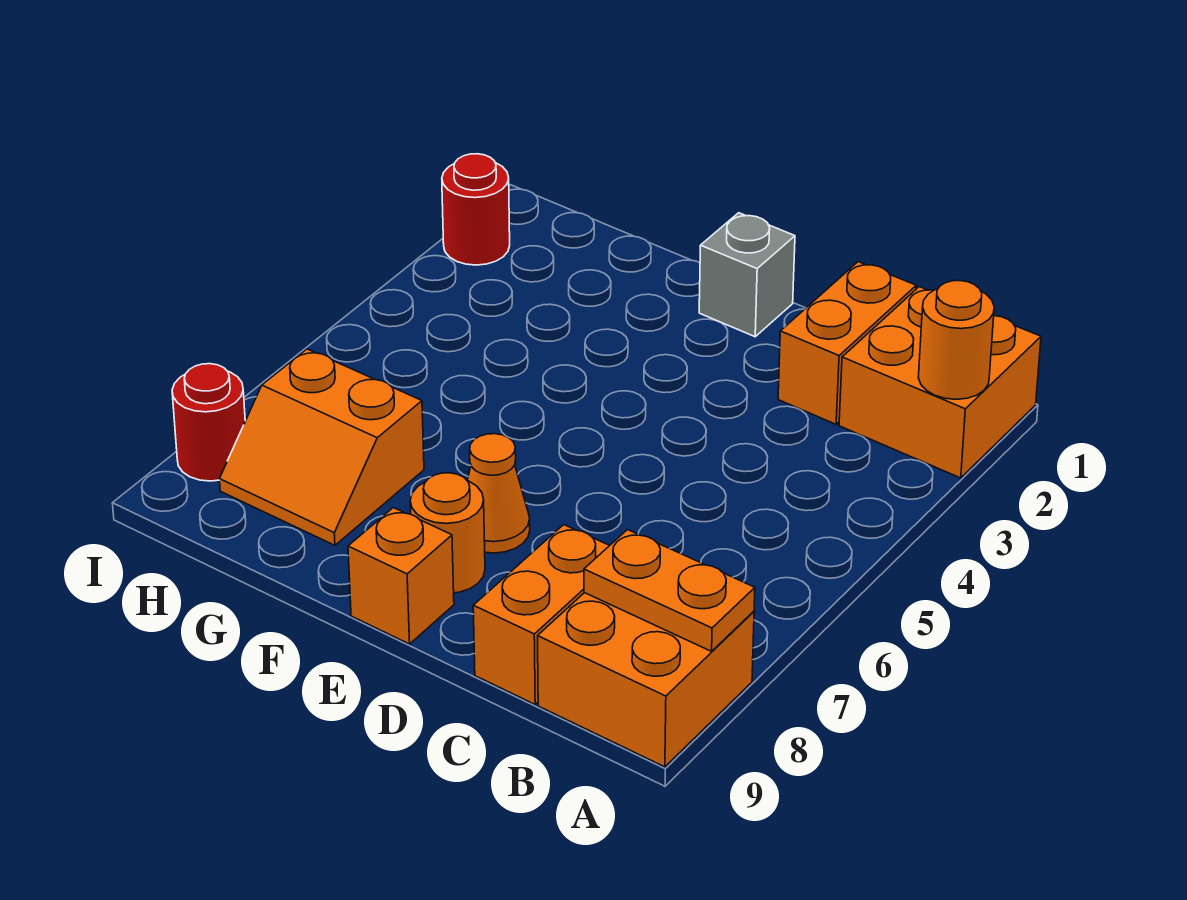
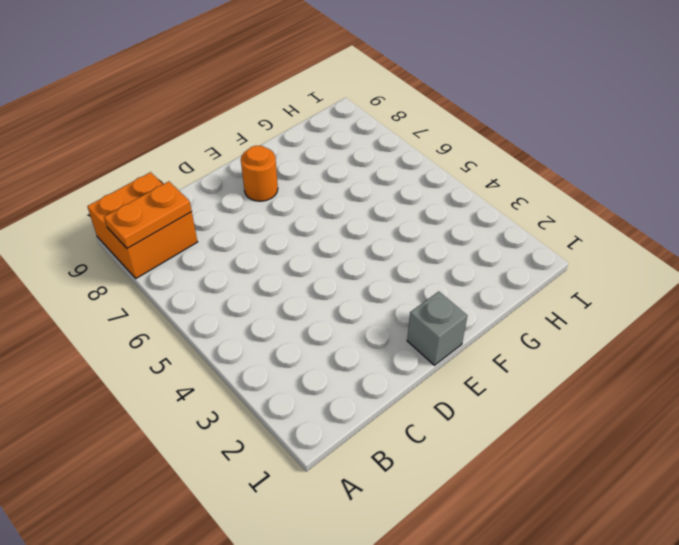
none -> orange brick A1:B2 level 1
none -> orange brick C1:C2 level 1
none -> orange brick C8:C9 level 1

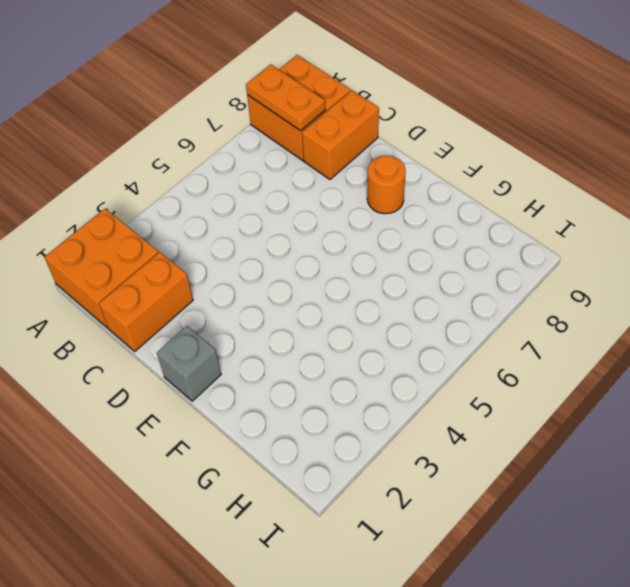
none -> orange cone E7 level 1
none -> orange brick E9 level 1
none -> orange slope G7:H8 level 1 top 7

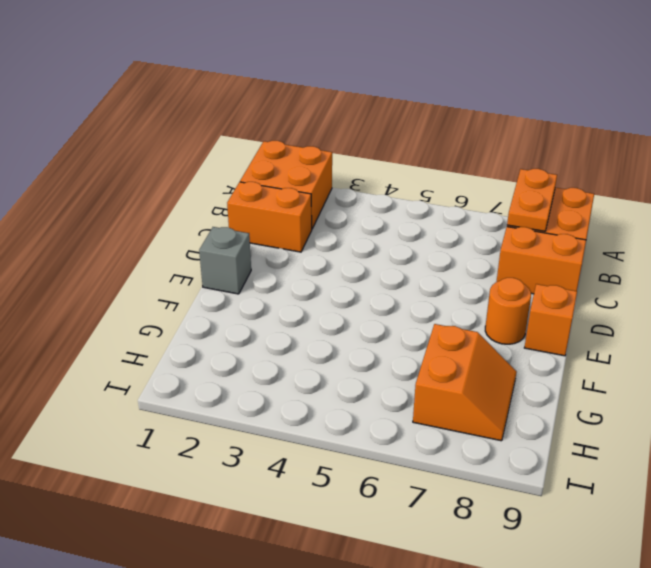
none -> orange cone E7 level 1
none -> red round brick I2 level 1
none -> red round brick I8 level 1

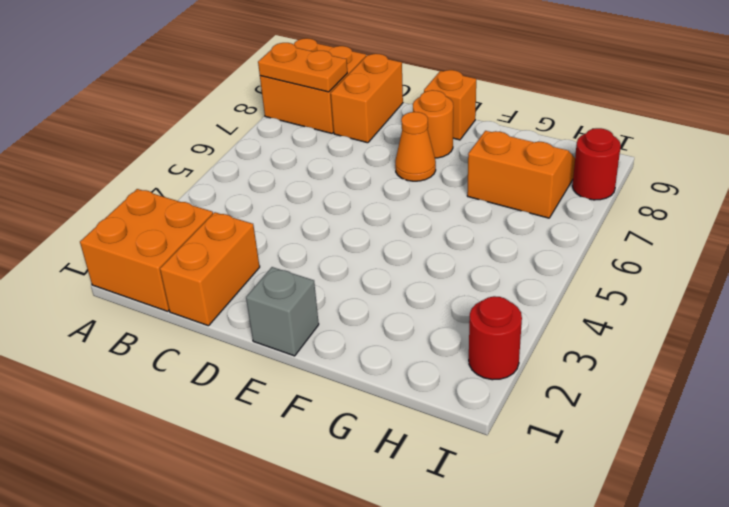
none -> orange round brick A2 level 2

